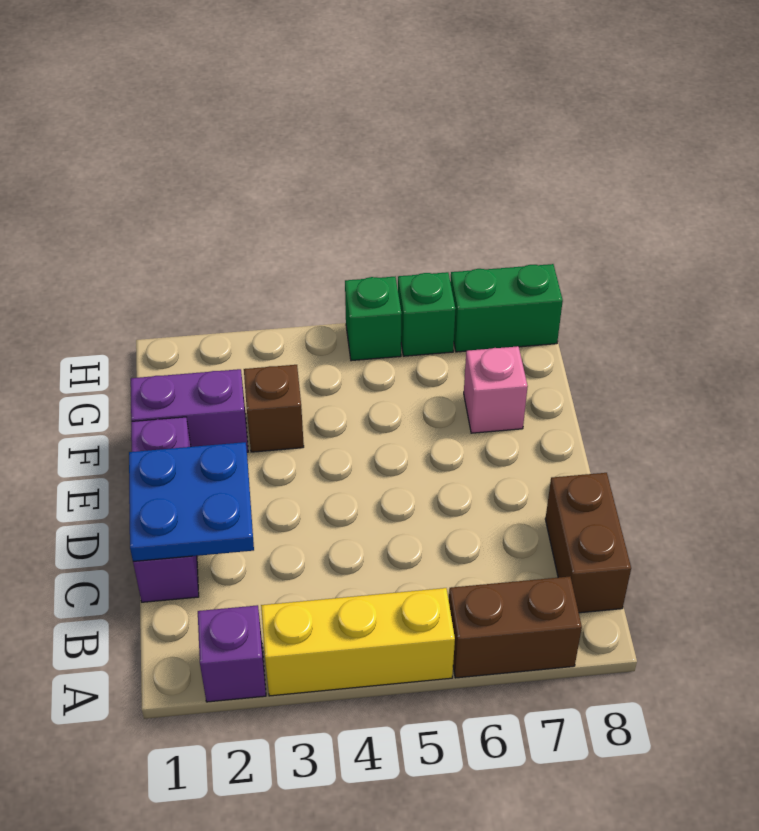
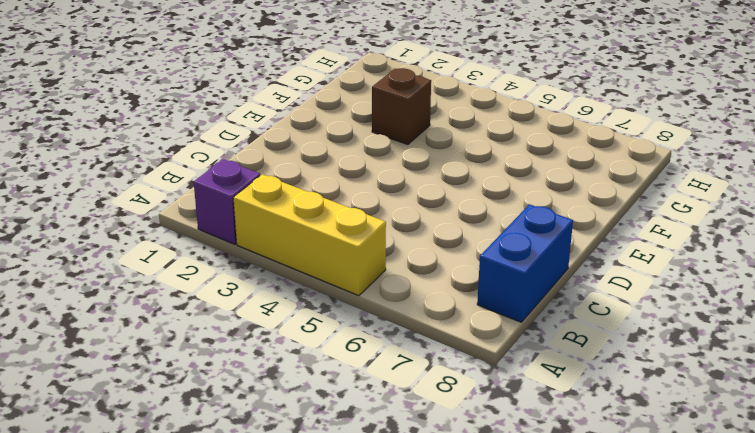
blue brick B8:C8 level 1 -> brown brick B8:C8 level 1
none -> brown brick A6:A7 level 1
none -> purple brick C1:E1 level 1
none -> purple brick F1:F2 level 1

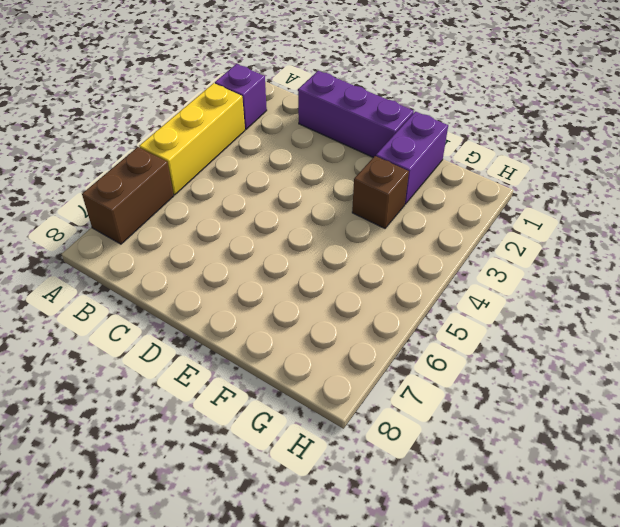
none -> brown brick B8:C8 level 1
none -> pink brick F7 level 1
none -> green brick H5 level 1

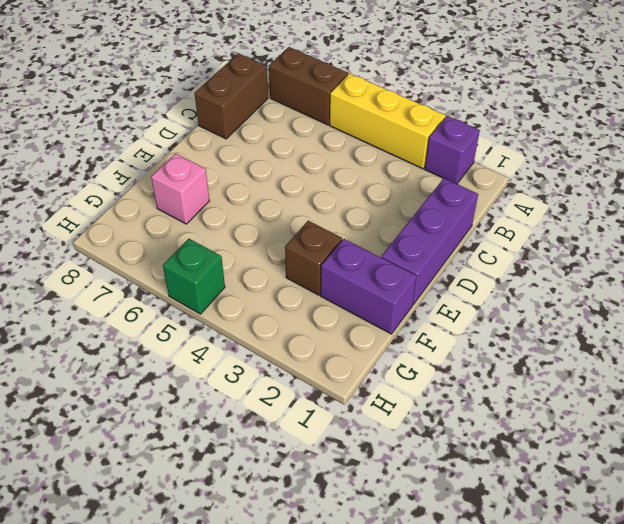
none -> green brick H6 level 1
none -> green brick H7:H8 level 1
none -> blue plate C1:D2 level 2

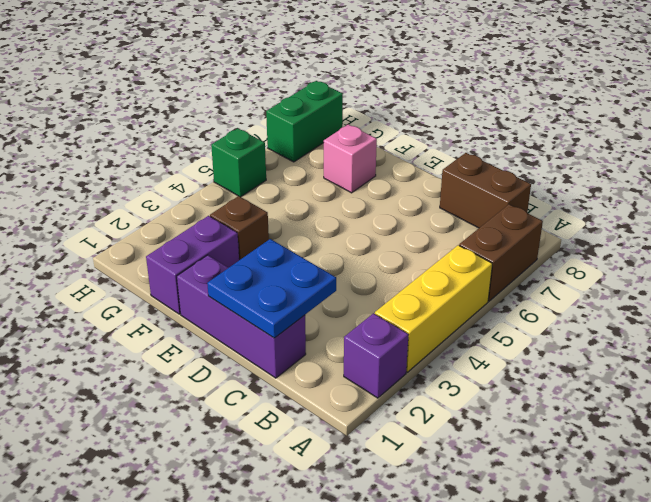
none -> green brick H6 level 1

